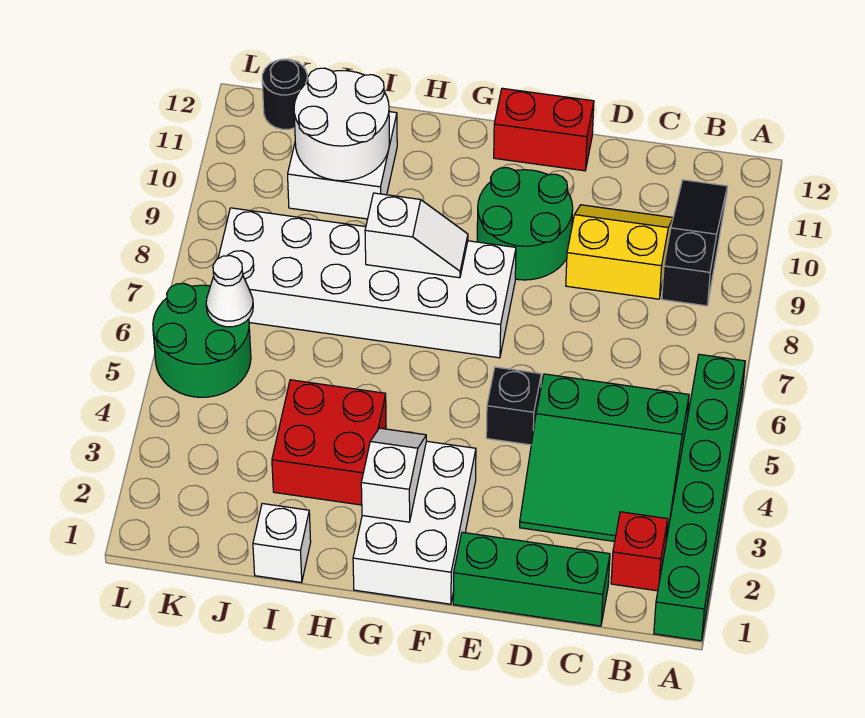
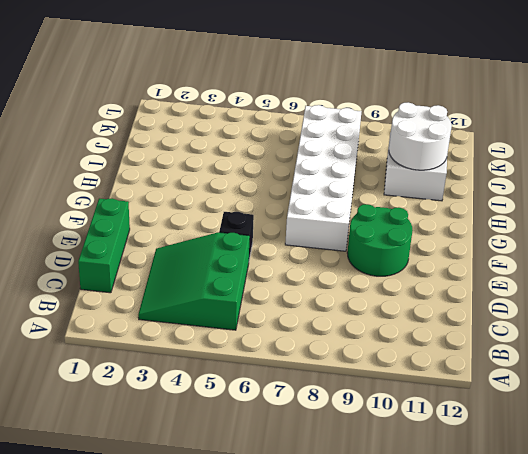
none -> green brick A1:A6 level 1
none -> red brick B2 level 1
none -> black slope B9:B11 level 1 top 9

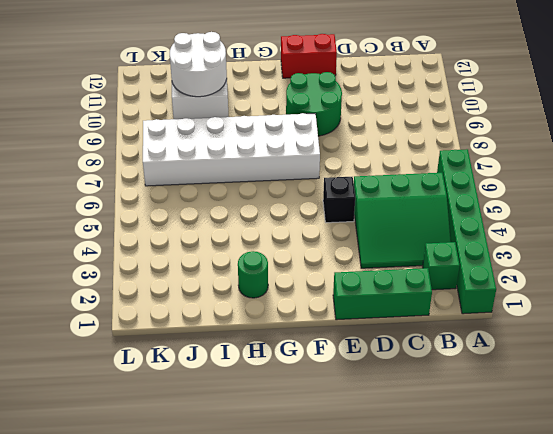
green brick B2 level 1 -> red brick B2 level 1
green round brick H2 level 1 -> none
none -> black slope B9:B11 level 1 top 9
none -> yellow slope C9:D10 level 1 top 9
none -> white brick F1:G3 level 1

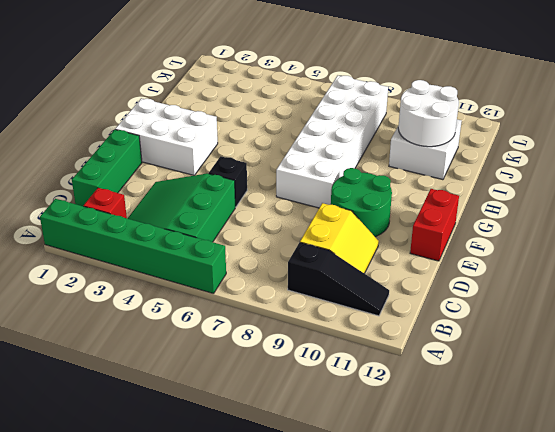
none -> red brick H3:I4 level 1
none -> white brick I1 level 1
none -> green round brick K5:L6 level 1

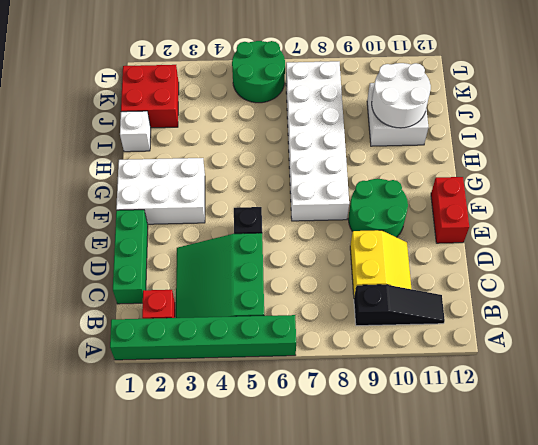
red brick J1:K2 level 1 -> red brick H3:I4 level 1
none -> black round brick K12 level 1
none -> white slope G2:G3 level 2 top 2
none -> white slope G8:H8 level 2 top H

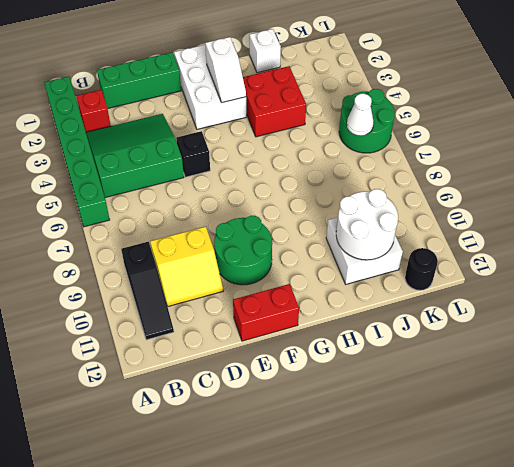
none -> white brick F7:K8 level 1
none -> white slope G8:H8 level 2 top H

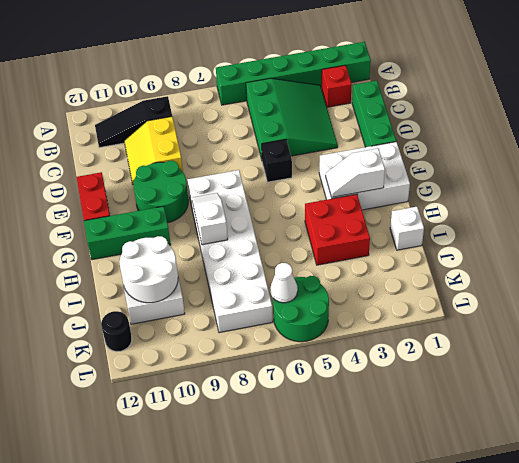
green brick G10:G12 level 1 -> none

